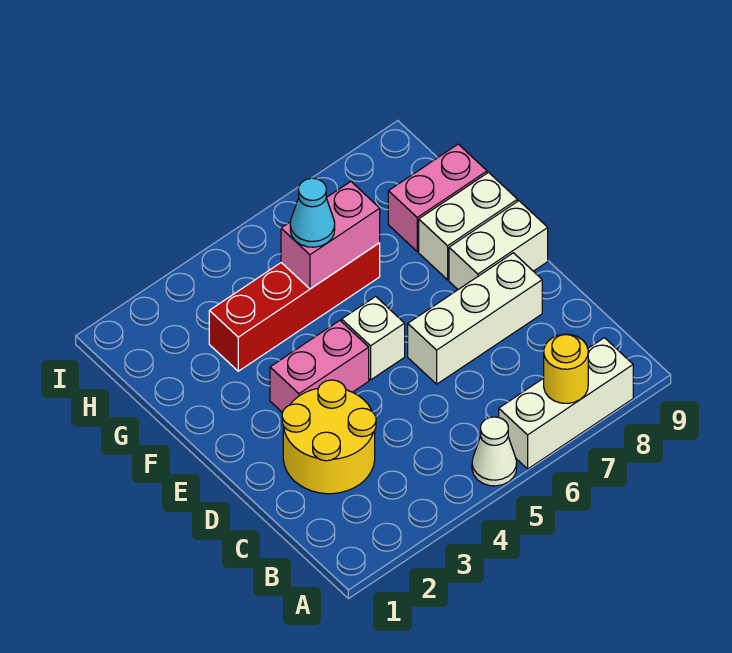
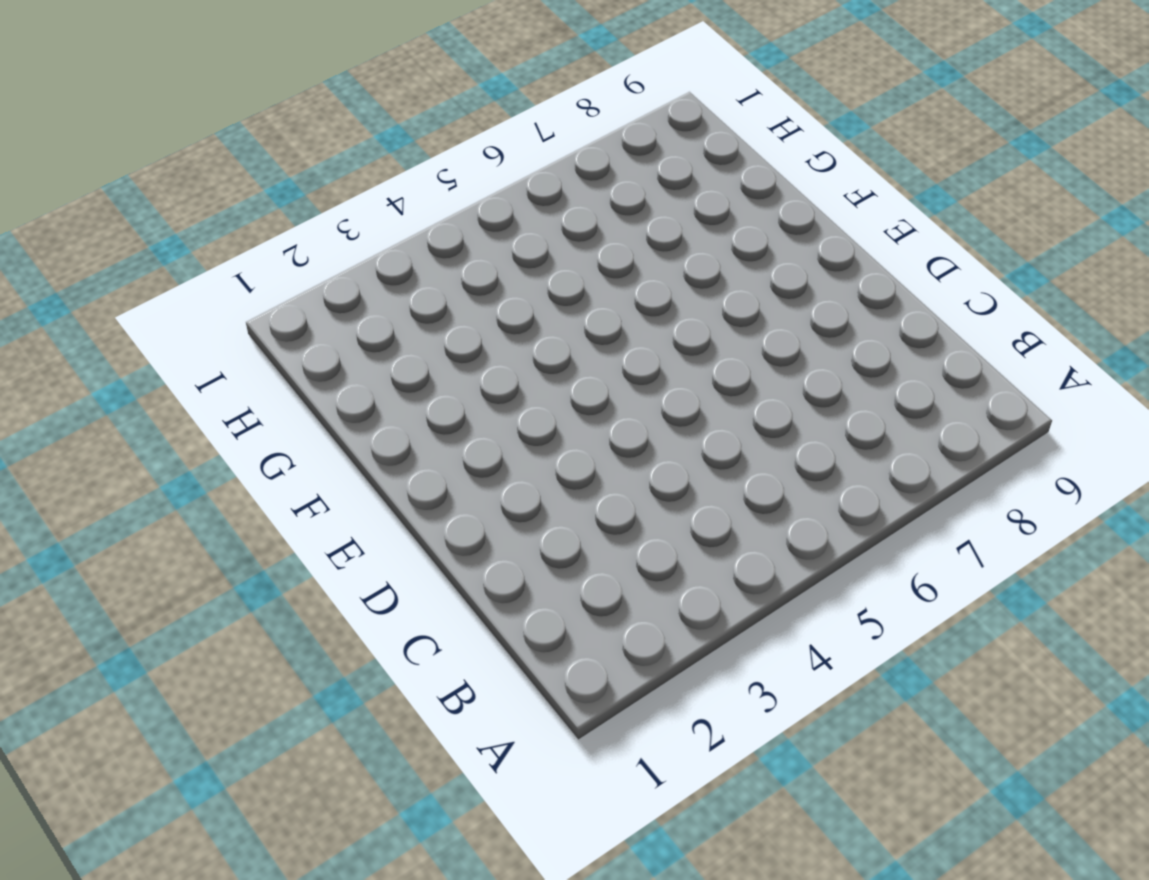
none -> white cone A5 level 1
none -> white brick A6:A8 level 1
none -> yellow round brick C2:D3 level 1

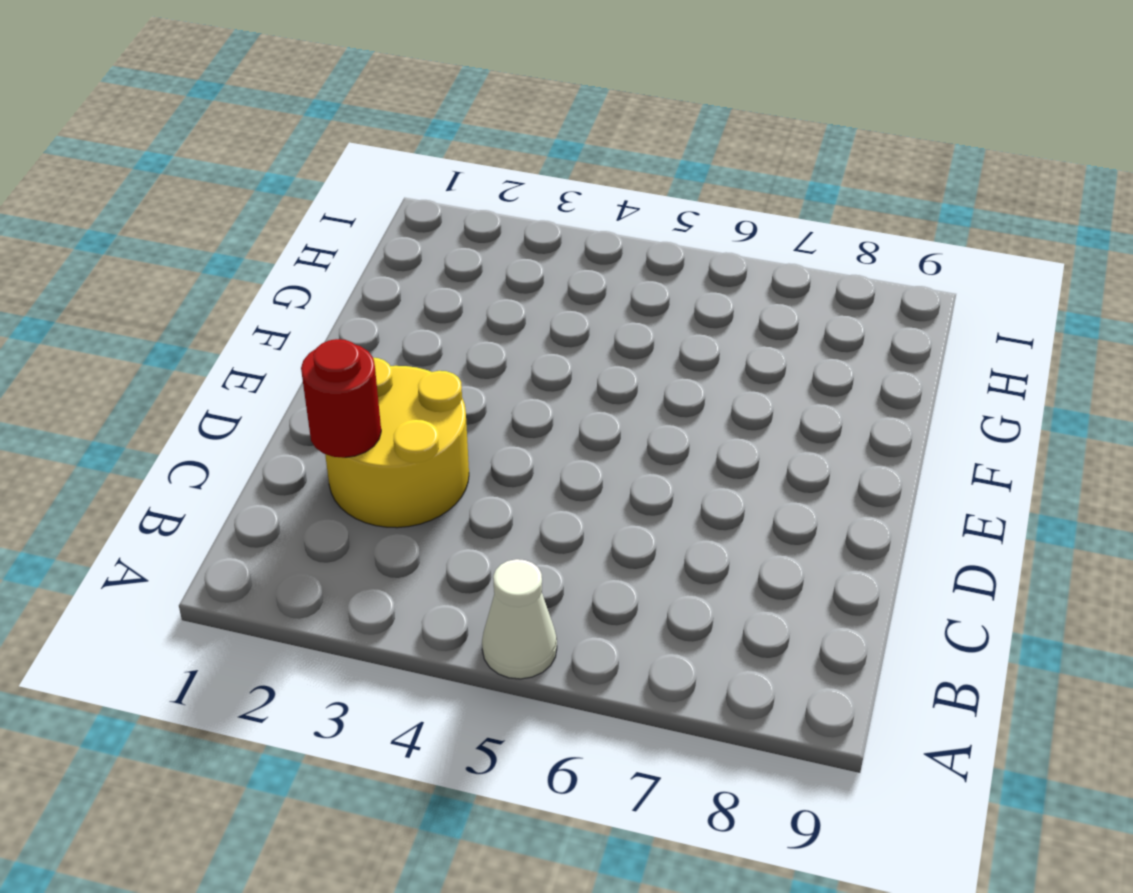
red round brick C2 level 2 -> none
none -> white brick A6:A8 level 1
none -> white brick D6:D8 level 1
none -> pink brick E3:E4 level 1

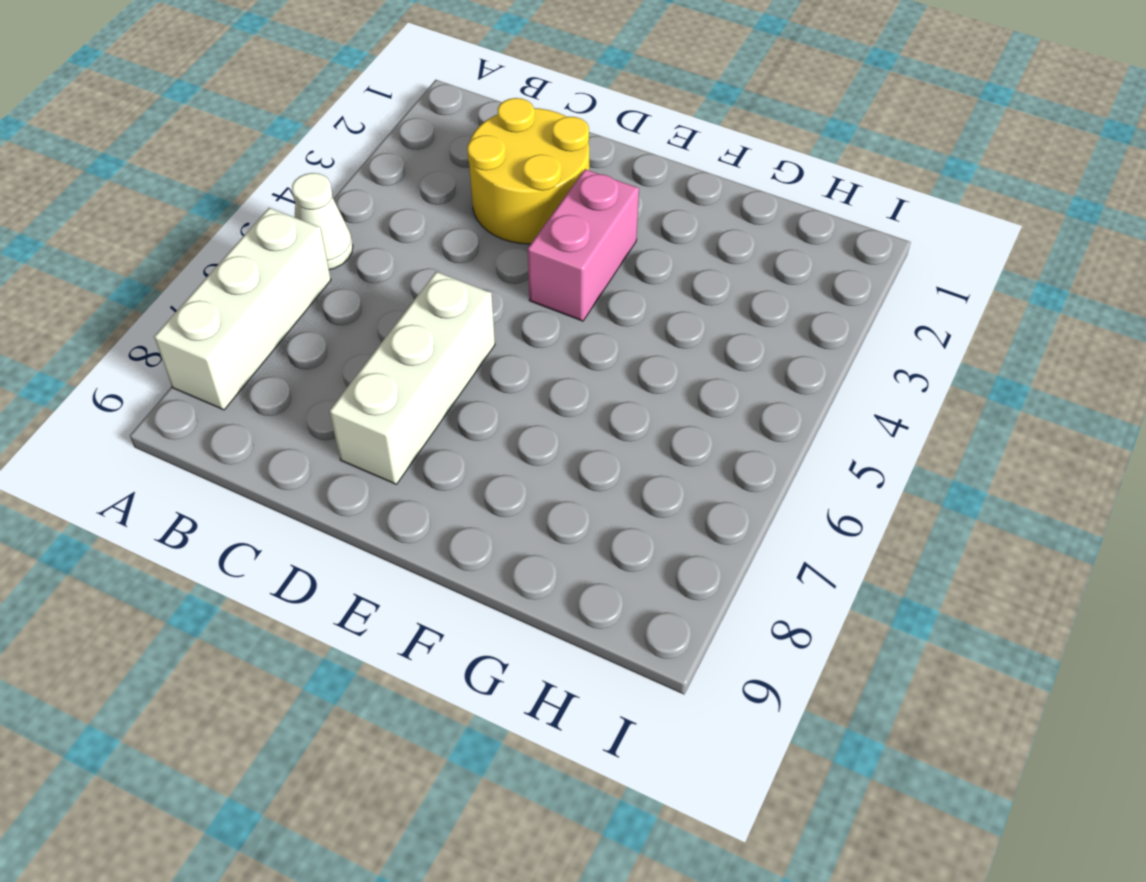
none -> white brick E5 level 1
none -> white brick E8:E9 level 1
none -> white brick F8:F9 level 1

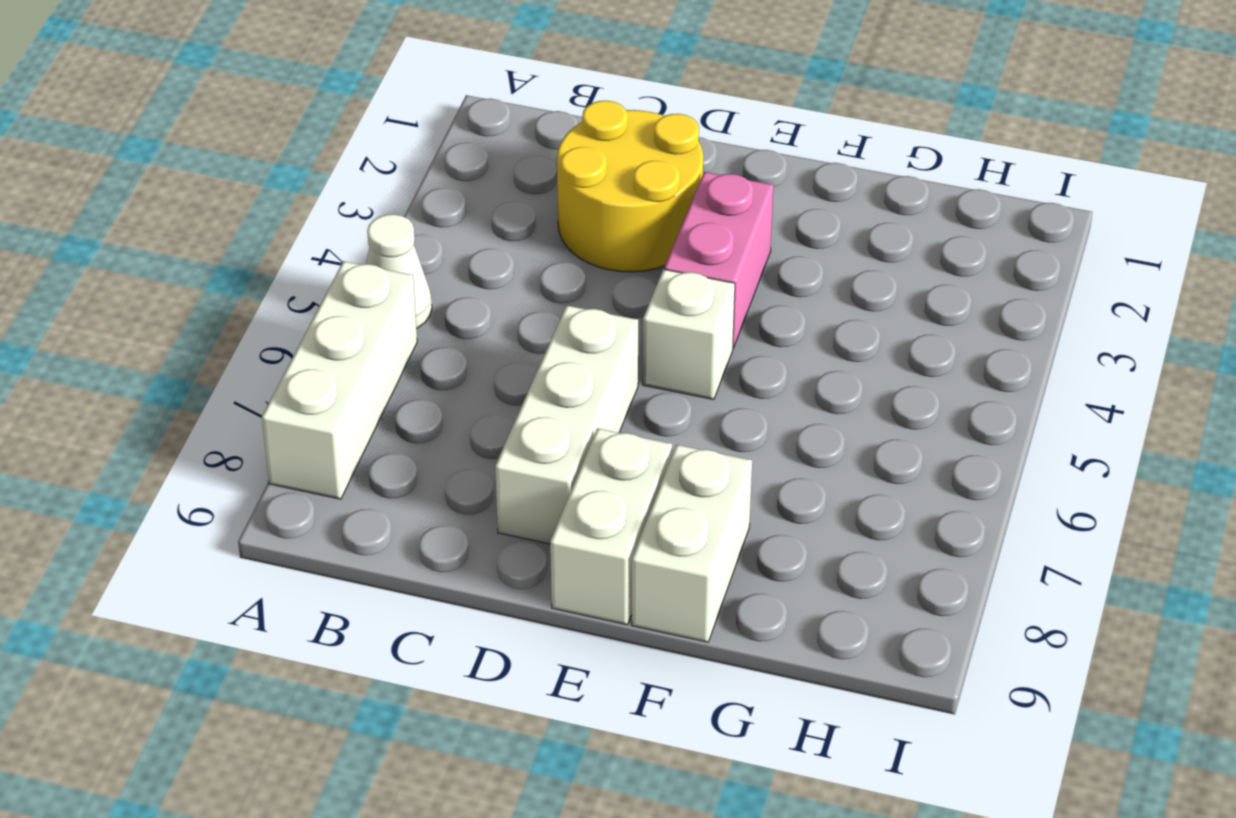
none -> red brick G3:G6 level 1
none -> pink brick G8:G9 level 1
none -> yellow round brick A7 level 2

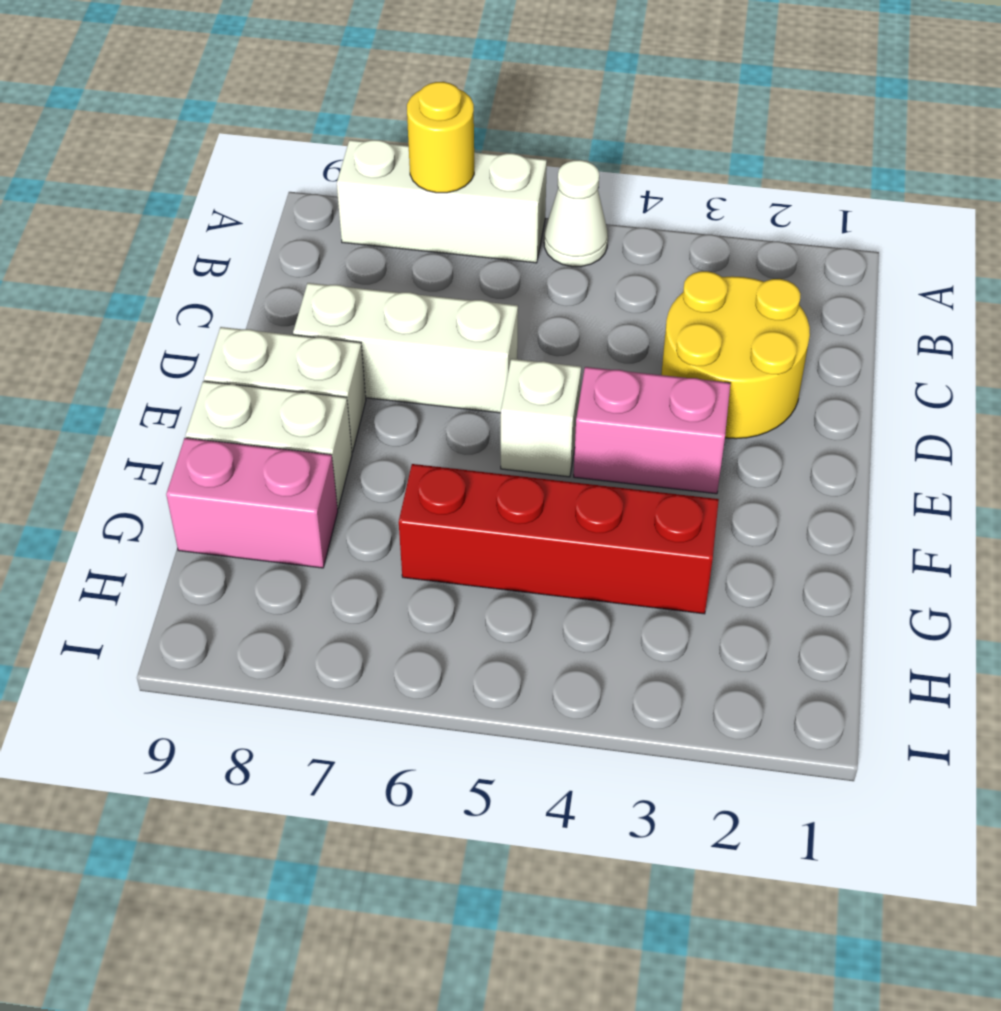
none -> pink brick G5:G6 level 2
none -> cyan cone G5 level 3

